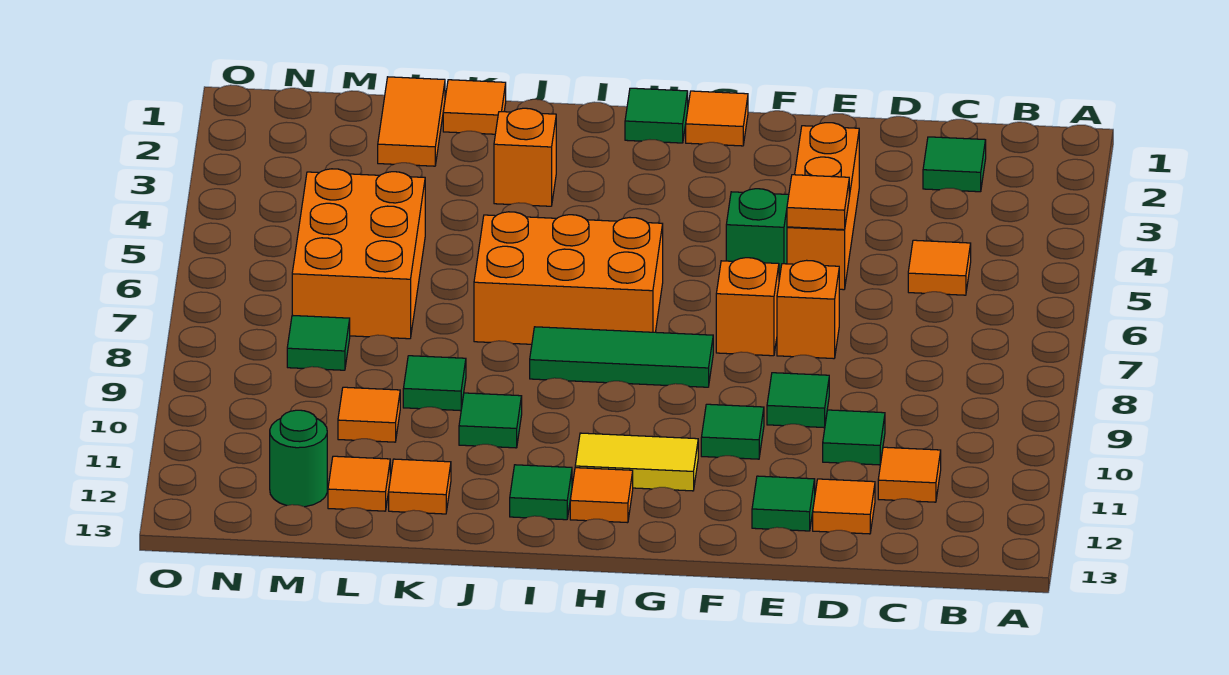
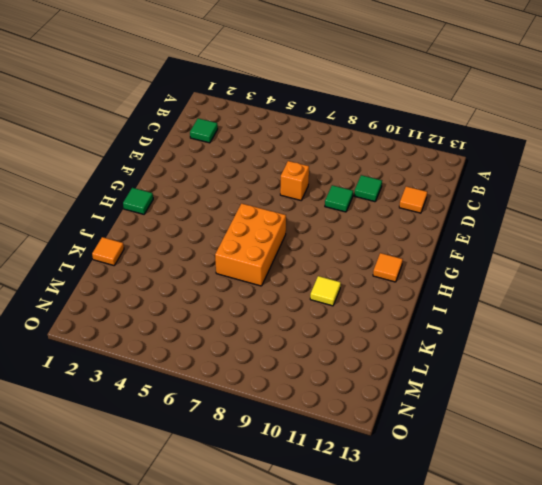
yellow tile J10 level 1 -> green tile J10 level 1
none -> orange tile C5 level 1
none -> orange tile C11 level 1
none -> orange brick E3:E5 level 1
none -> green tile E12 level 1

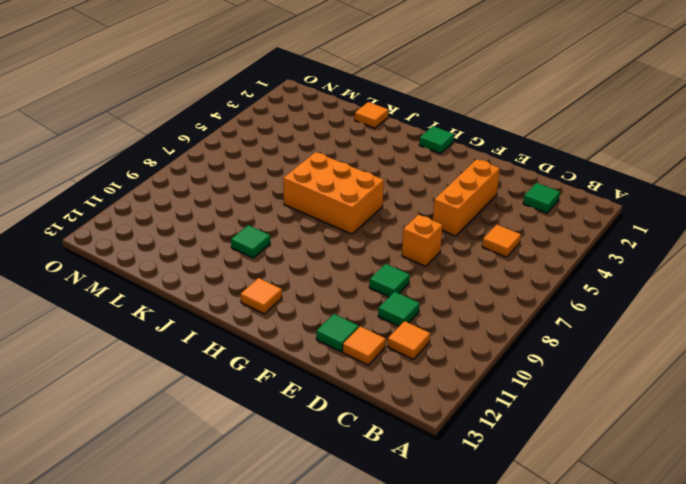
none -> green brick F5 level 1
none -> orange brick F7 level 1
none -> green tile F10 level 1
none -> orange tile G1 level 1

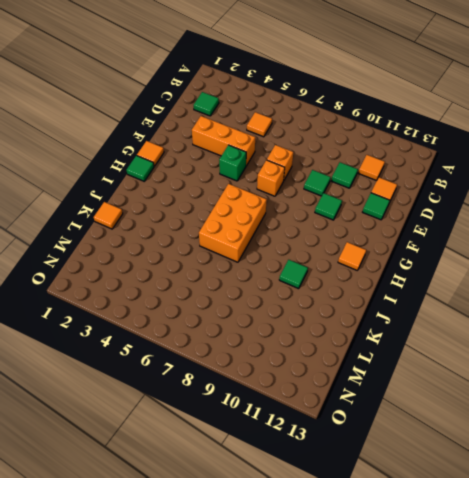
none -> green tile G8:I8 level 1
none -> yellow tile G11:H11 level 1
none -> green tile I12 level 1
none -> orange brick J3 level 1

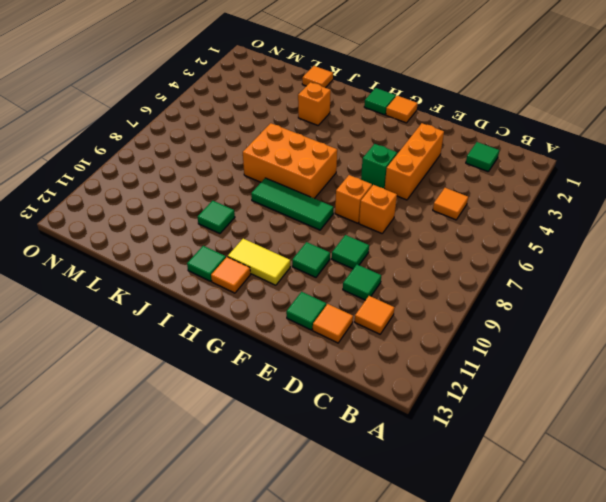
none -> green tile K9 level 1
none -> orange tile K12 level 1
none -> orange tile L1:L2 level 1
none -> orange brick L5:M7 level 1

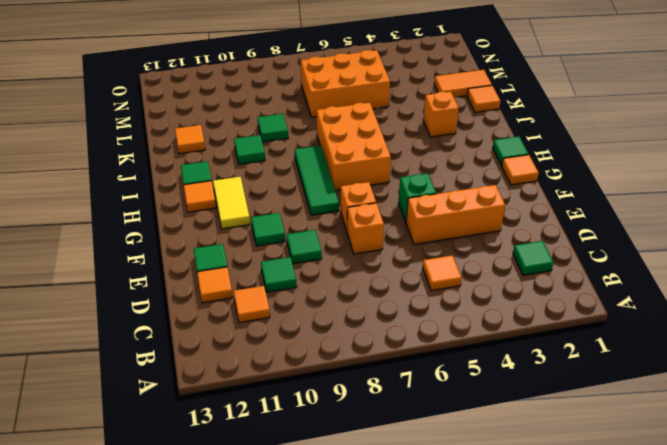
none -> orange tile L10 level 1
none -> orange tile L12 level 1
none -> green tile M8 level 1
none -> green round brick M12 level 1

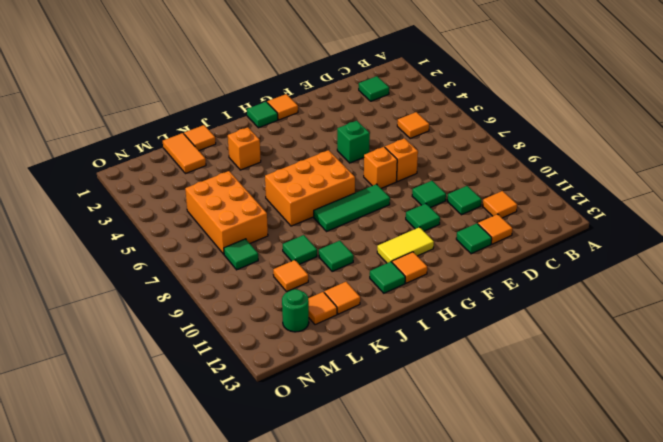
none -> orange brick E3:E5 level 1
none -> orange tile E5 level 2

